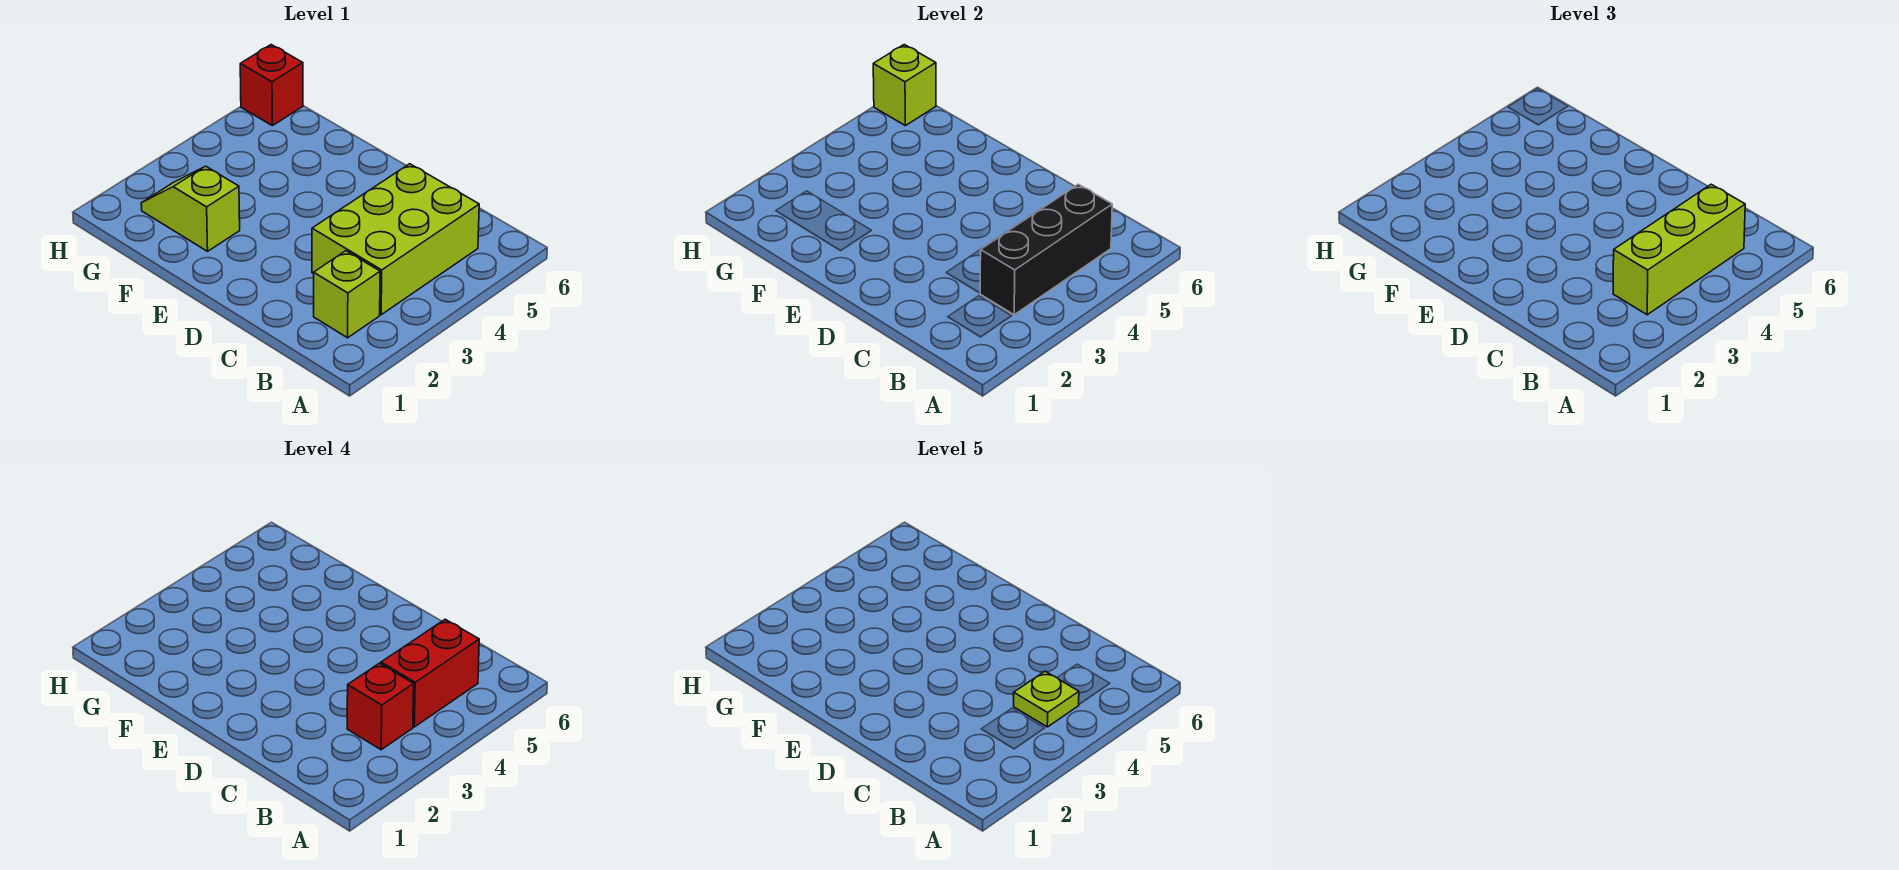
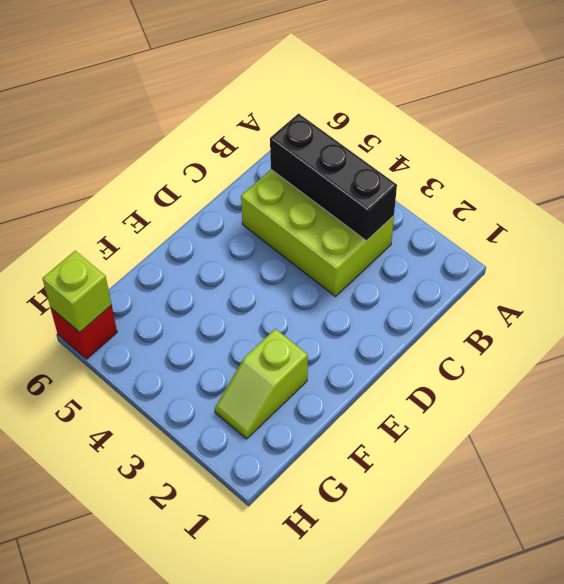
none -> lime brick B2 level 1
none -> lime brick B3:B5 level 3

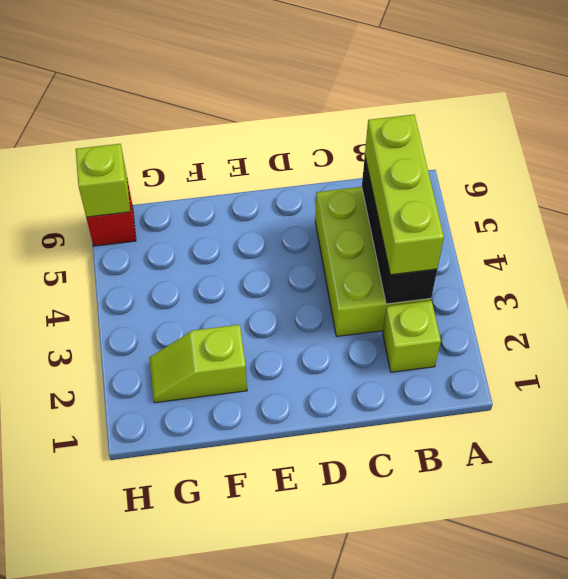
none -> red brick B3 level 4
none -> red brick B4:B5 level 4

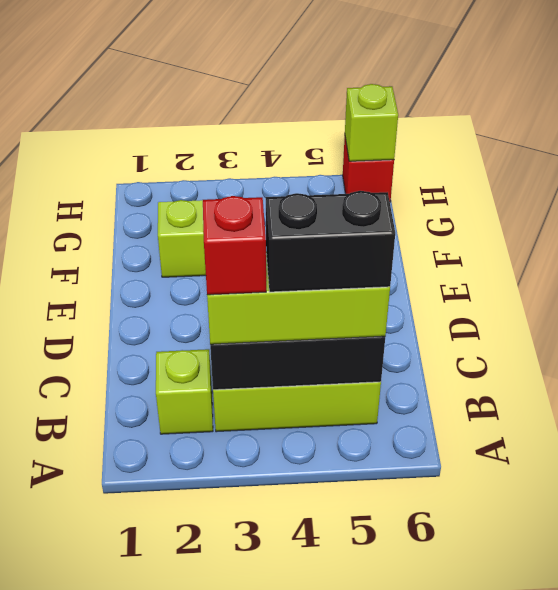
black brick B4:B5 level 4 -> red brick B4:B5 level 4
none -> lime plate B4 level 5

